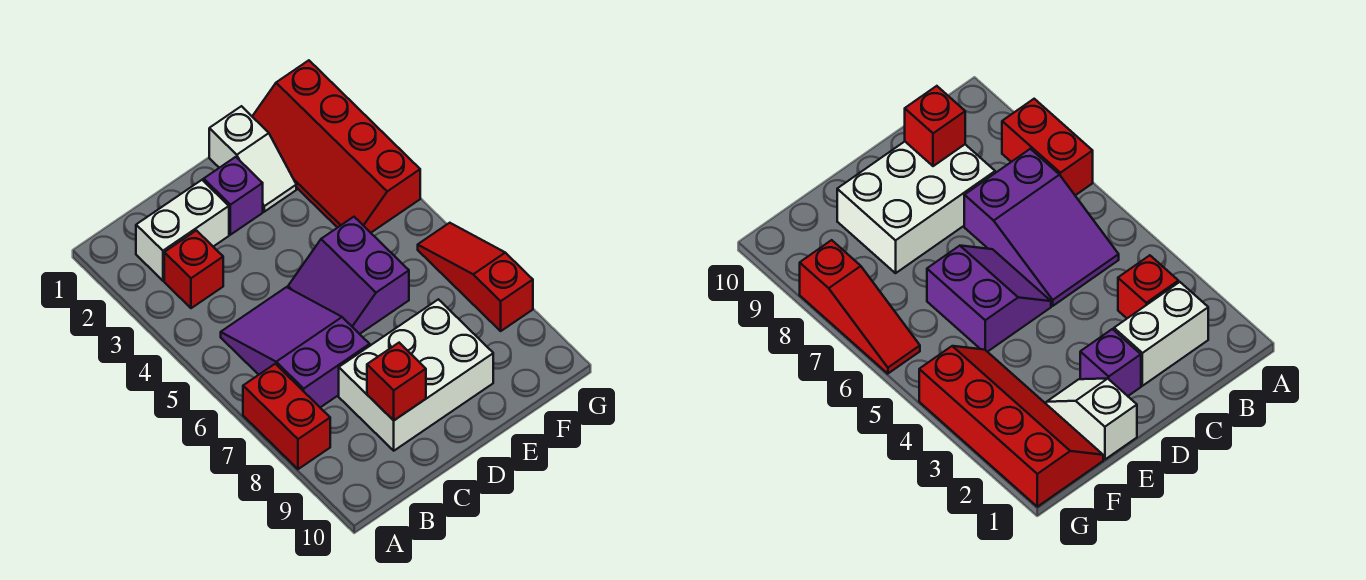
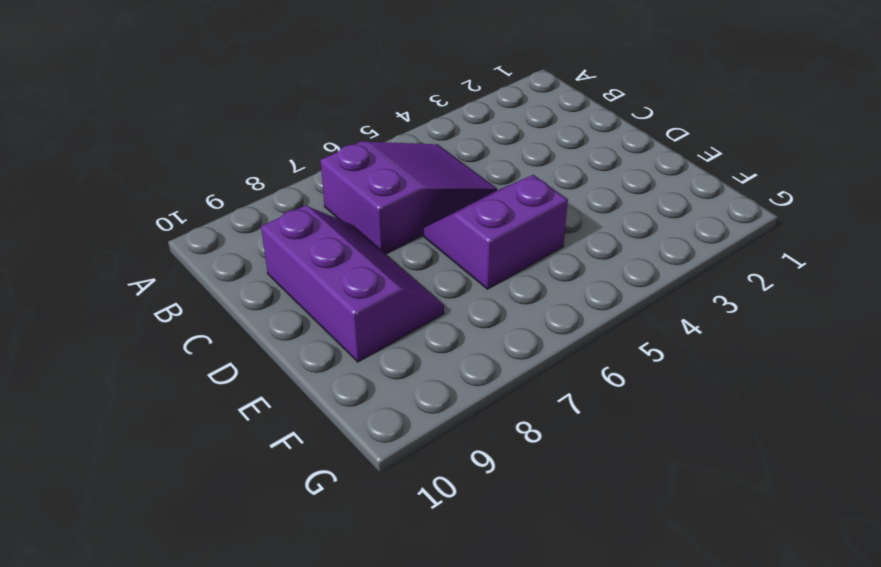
purple slope C8:E9 level 1 top 9 -> white brick C8:E9 level 1
none -> red brick A7:A8 level 1
none -> white brick B2:C2 level 1

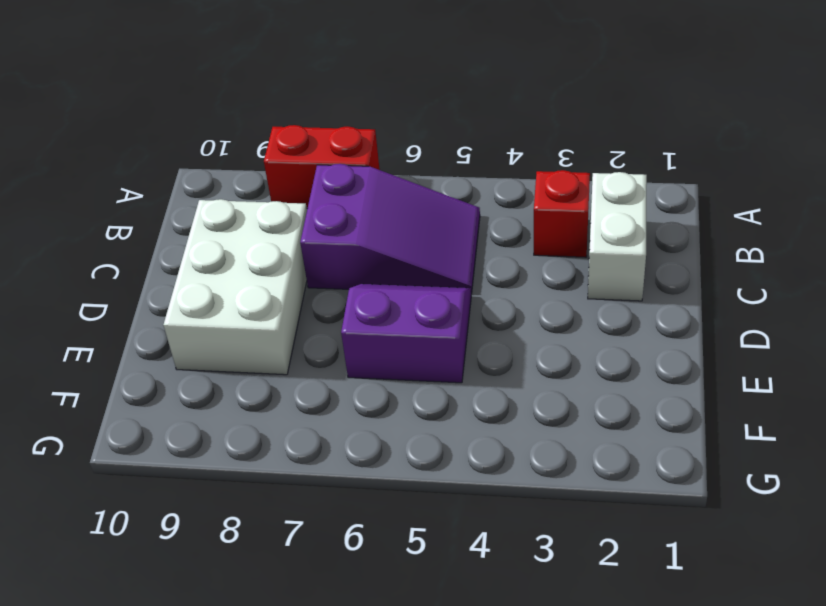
none -> purple brick D2 level 1
none -> white slope E1:E2 level 1 top 1

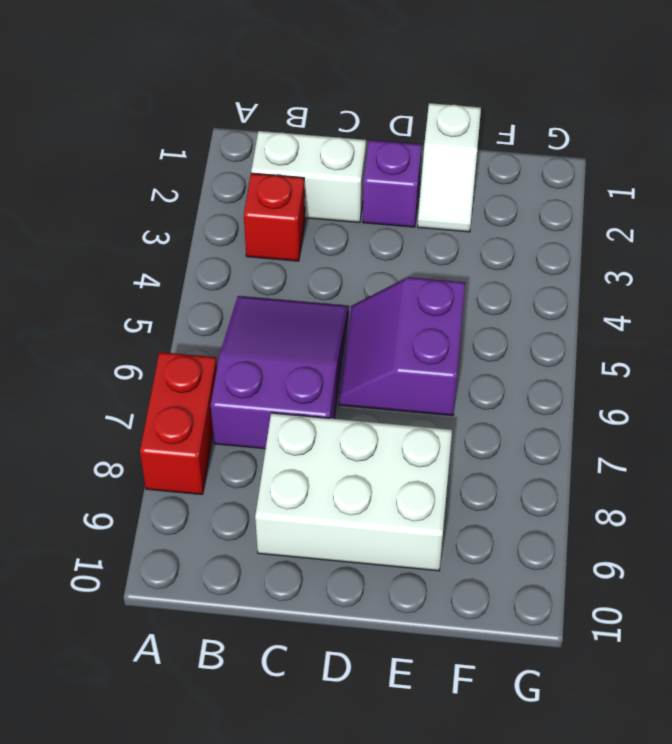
none -> red slope F1:G4 level 1 top G
none -> red slope G6:G8 level 1 top 8

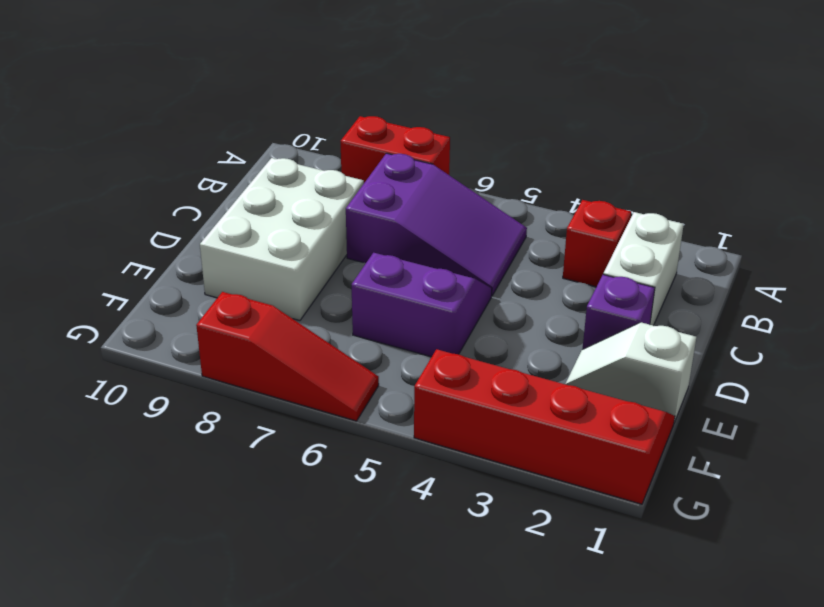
none -> red brick C9 level 2

